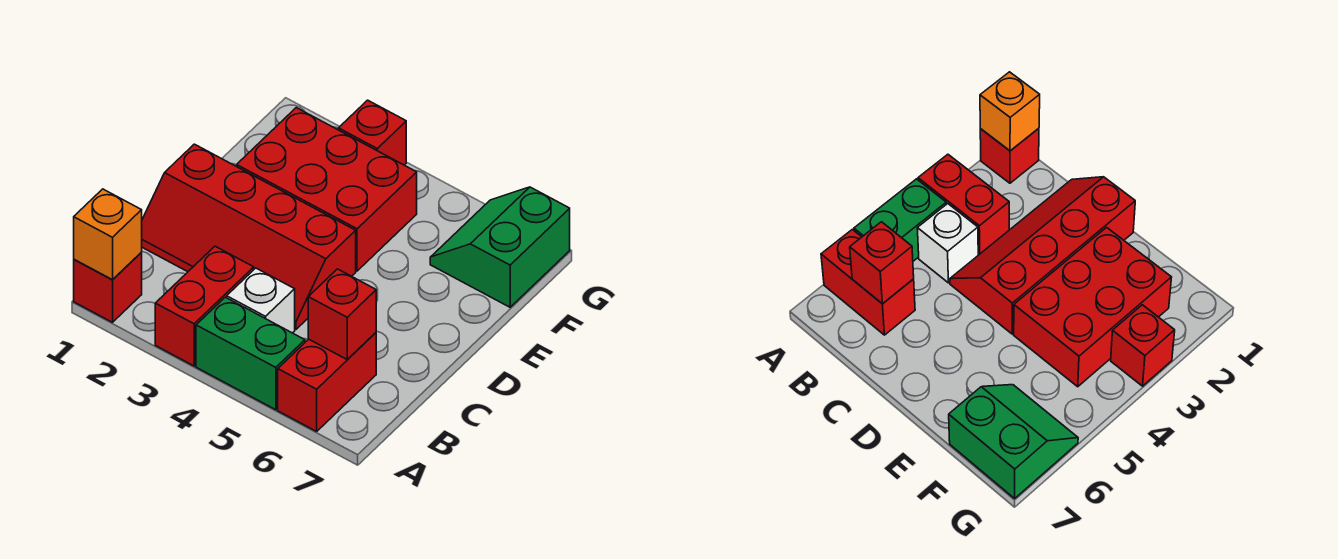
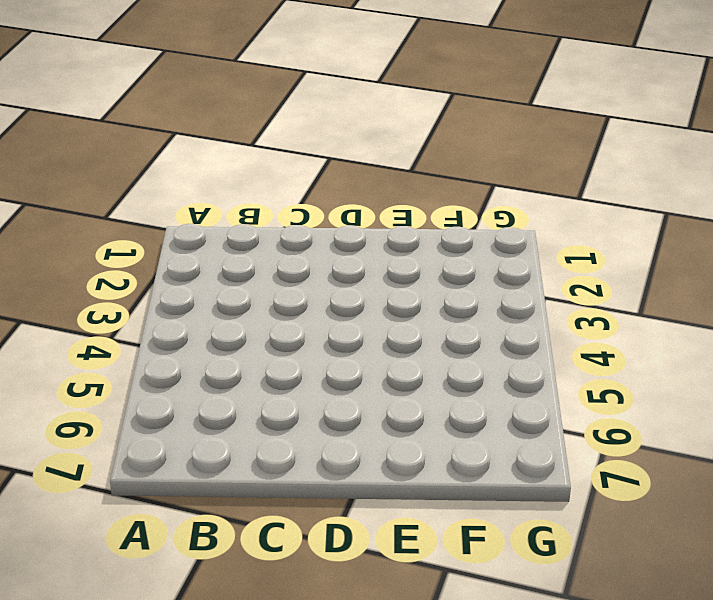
none -> red brick A1 level 1
none -> red brick A3:B3 level 1

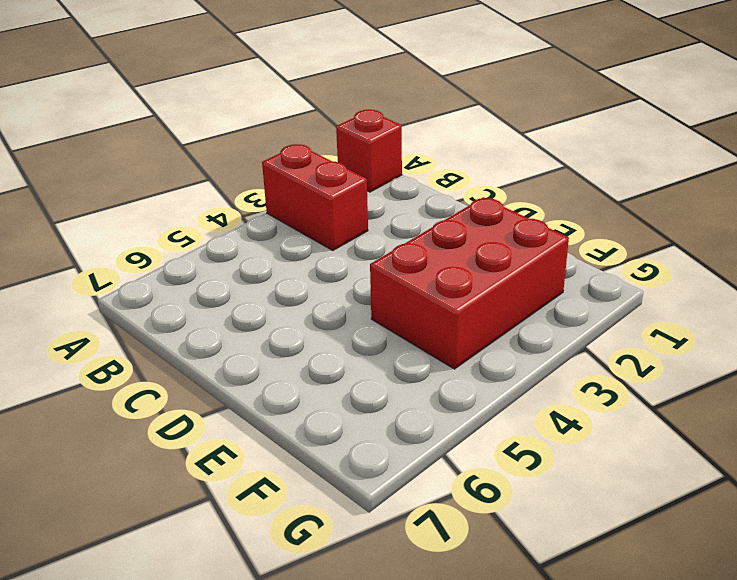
none -> green brick A4:A5 level 1
none -> red brick A6:B6 level 1

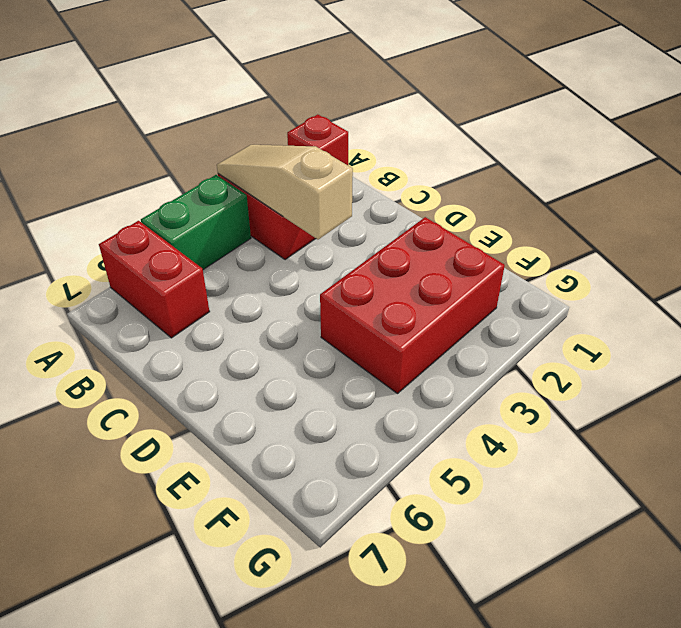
tan slope A3:C3 level 2 top C -> none
none -> white brick B4 level 1
none -> red slope C1:D4 level 1 top D

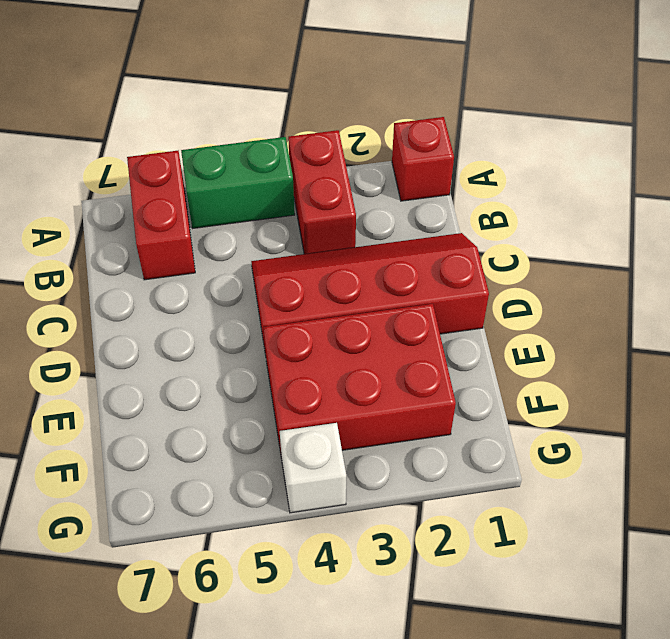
white brick G4 level 1 -> white brick B4 level 1
none -> green slope F6:G7 level 1 top 7
none -> red brick G3 level 1

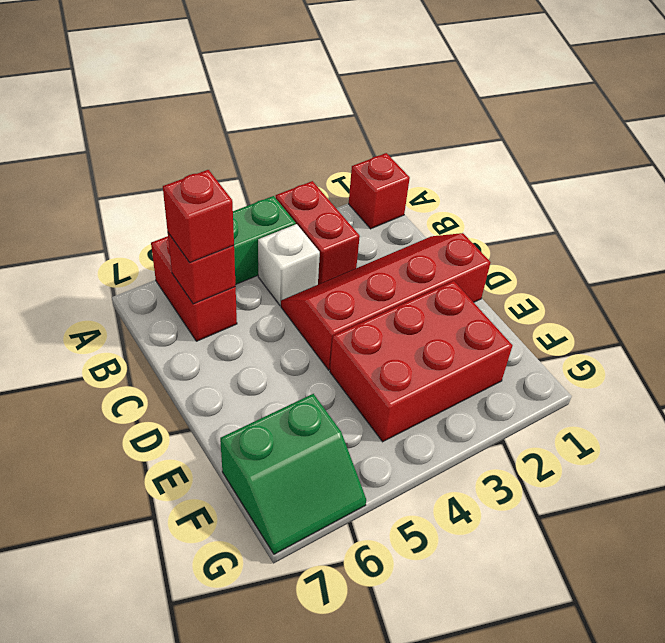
red brick B6 level 3 -> red brick G3 level 1
green slope F6:G7 level 1 top F -> green slope F6:G7 level 1 top 7
none -> orange brick A1 level 2

